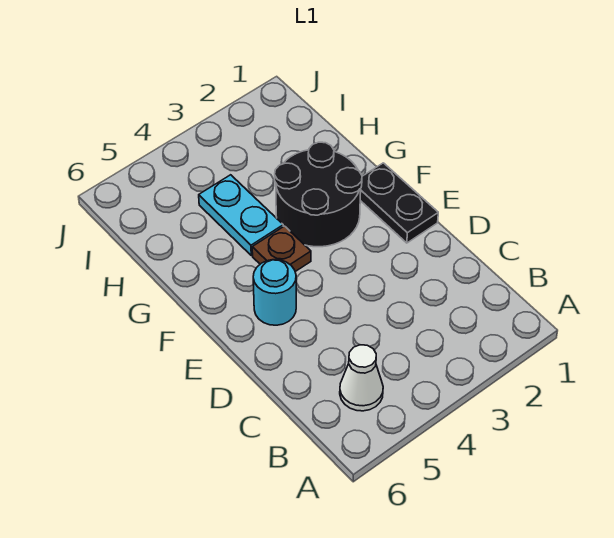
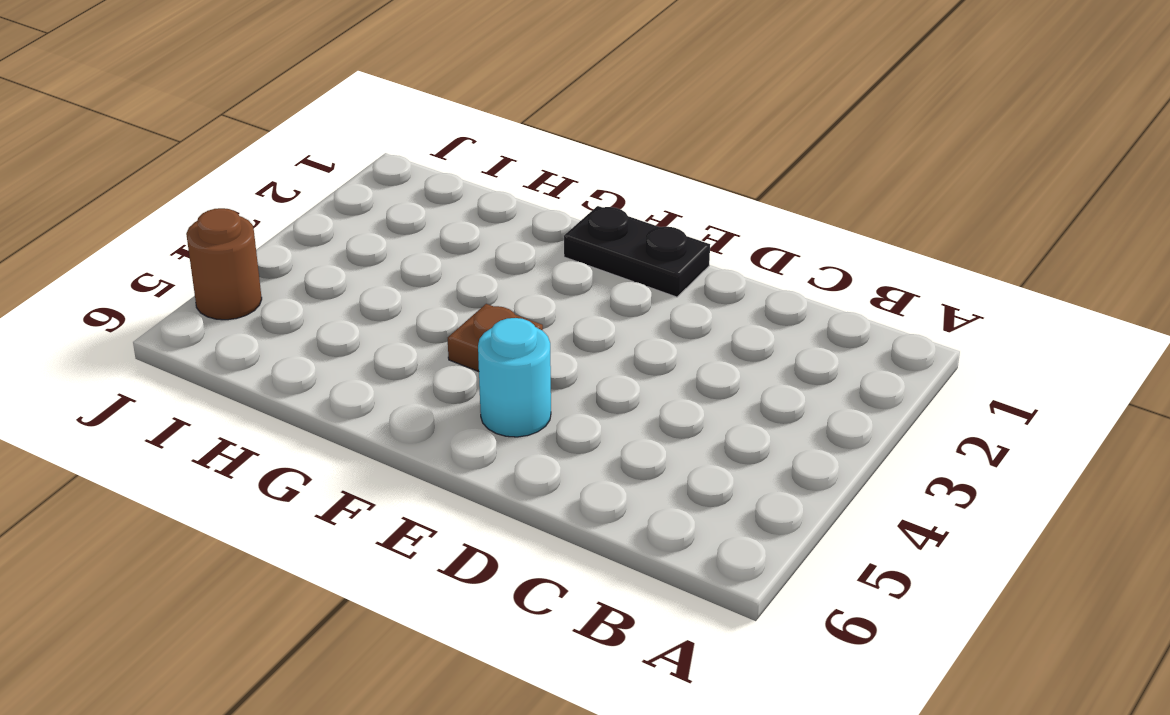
brown round brick J5 level 1 -> none
none -> white cone B5 level 1
none -> black round brick F2:G3 level 1

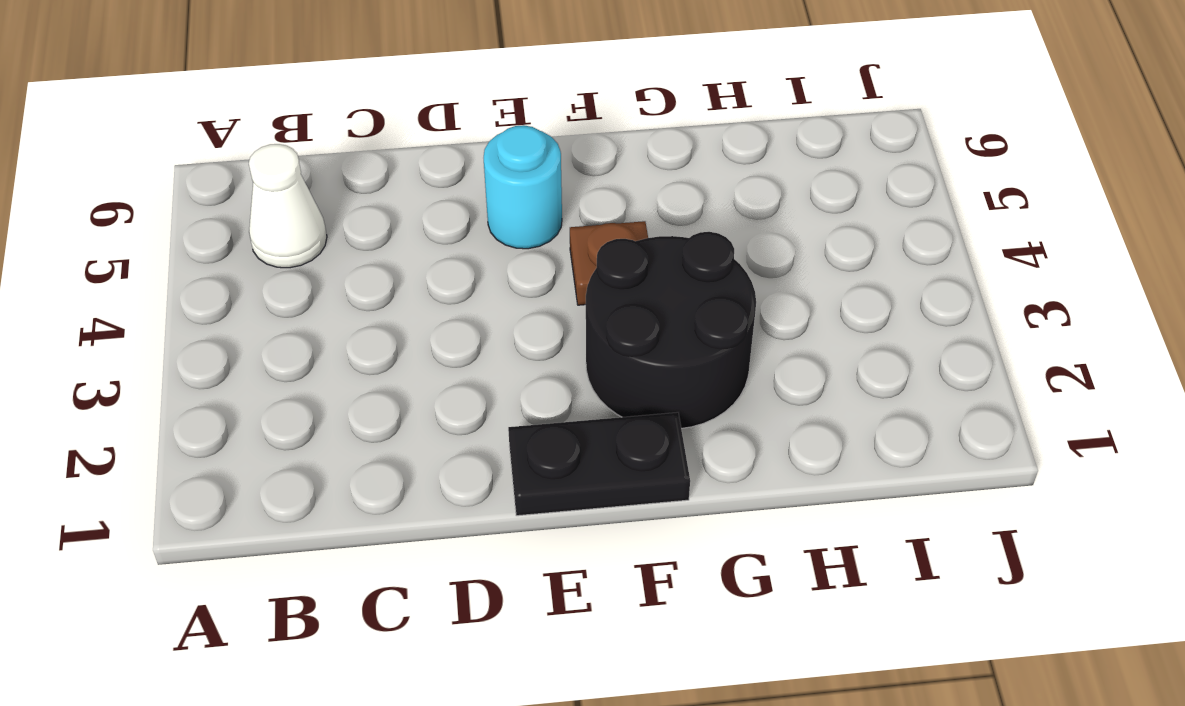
none -> cyan plate G4:H4 level 1

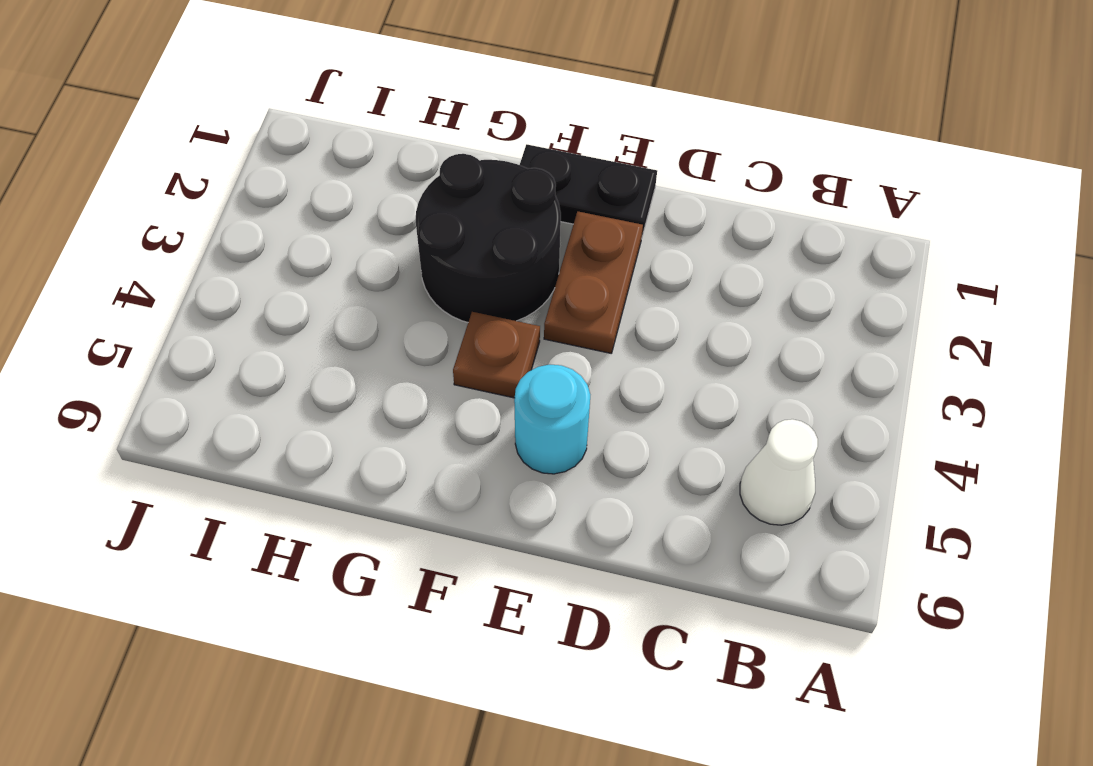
brown plate E2:E3 level 1 -> none
none -> cyan plate G4:H4 level 1

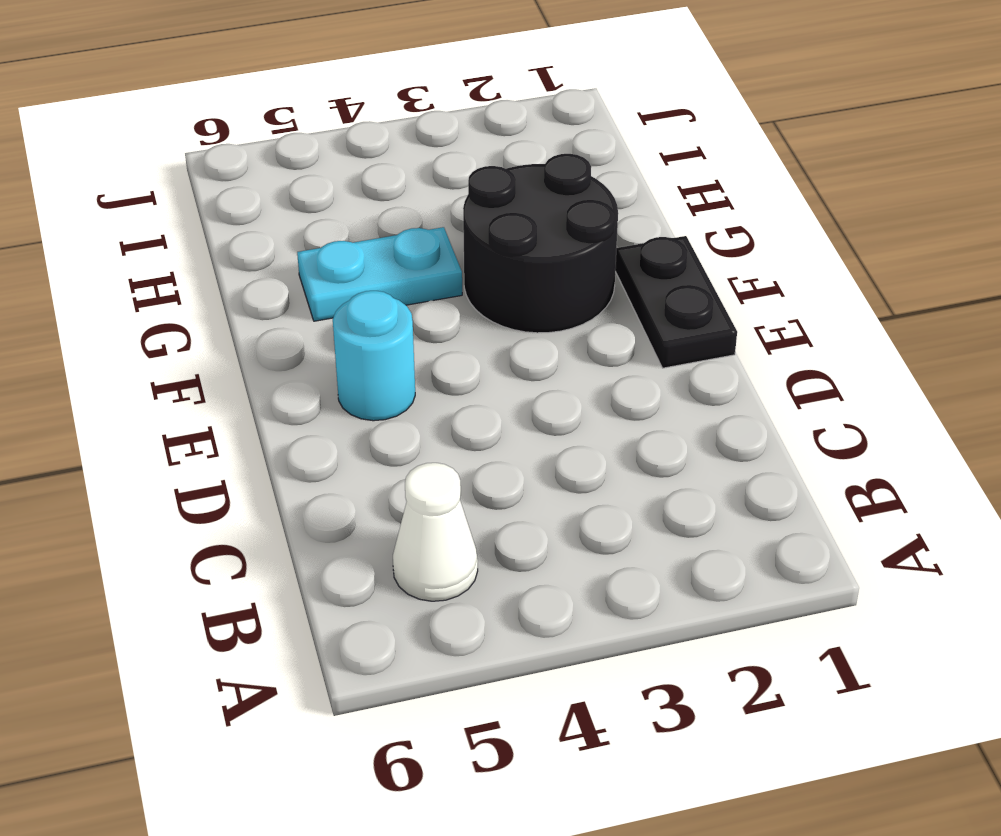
cyan plate G4:G5 level 1 -> cyan plate G4:H4 level 1
none -> brown plate F4 level 1

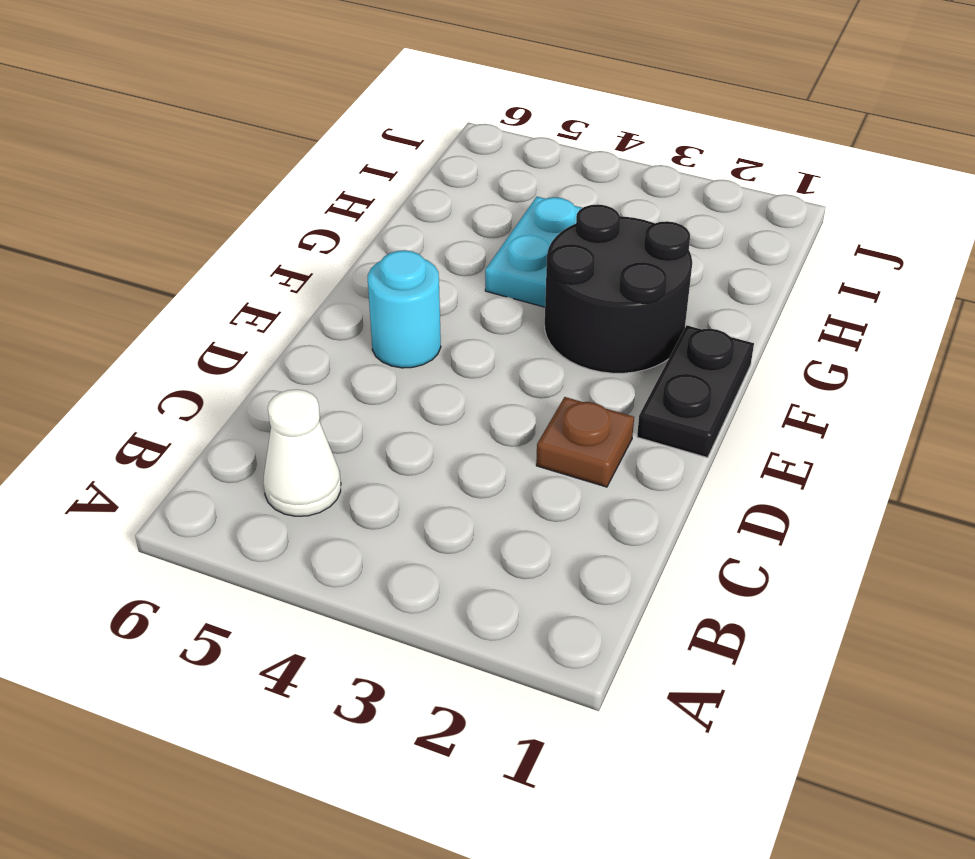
brown plate D2 level 1 -> brown plate F4 level 1

